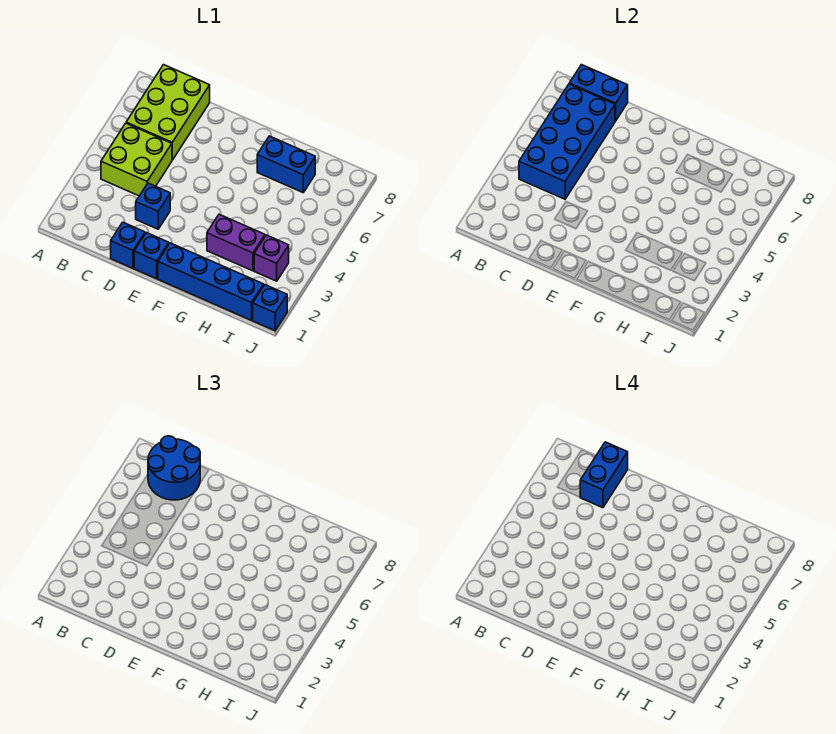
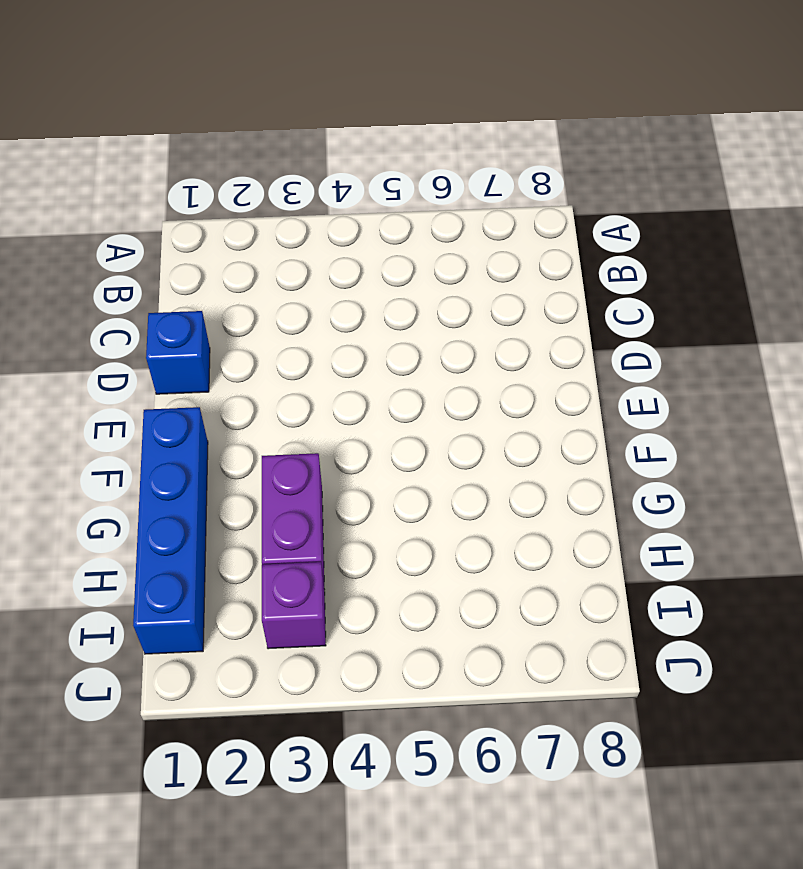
none -> lime brick B4:C5 level 1
none -> lime brick B6:C8 level 1
none -> blue brick D3 level 1

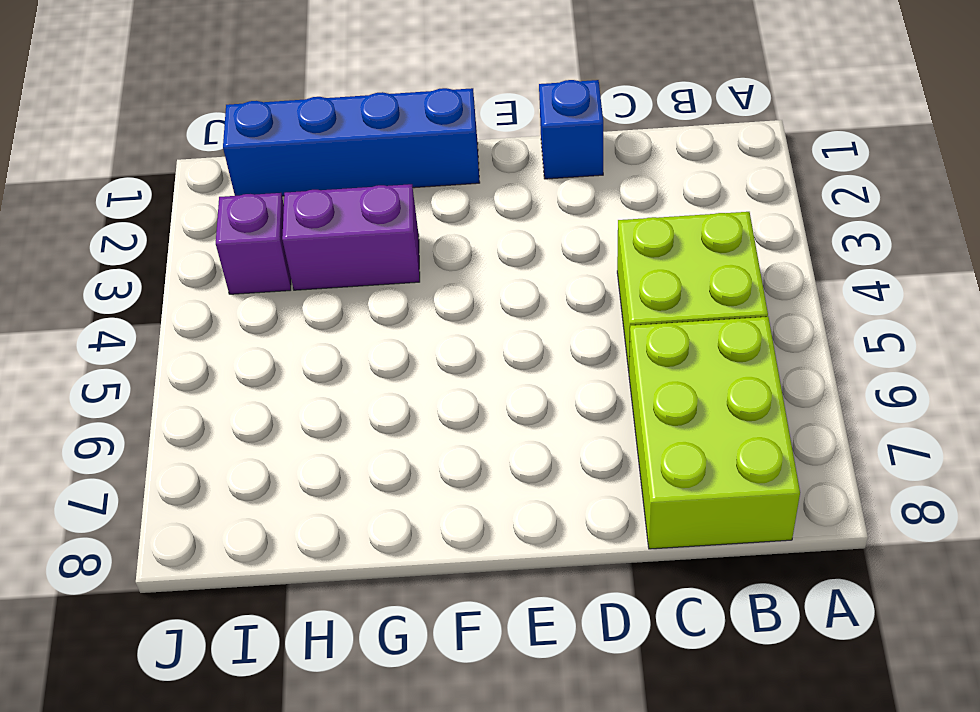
none -> blue brick D3 level 1
none -> blue brick E1 level 1
none -> blue brick G7:H7 level 1

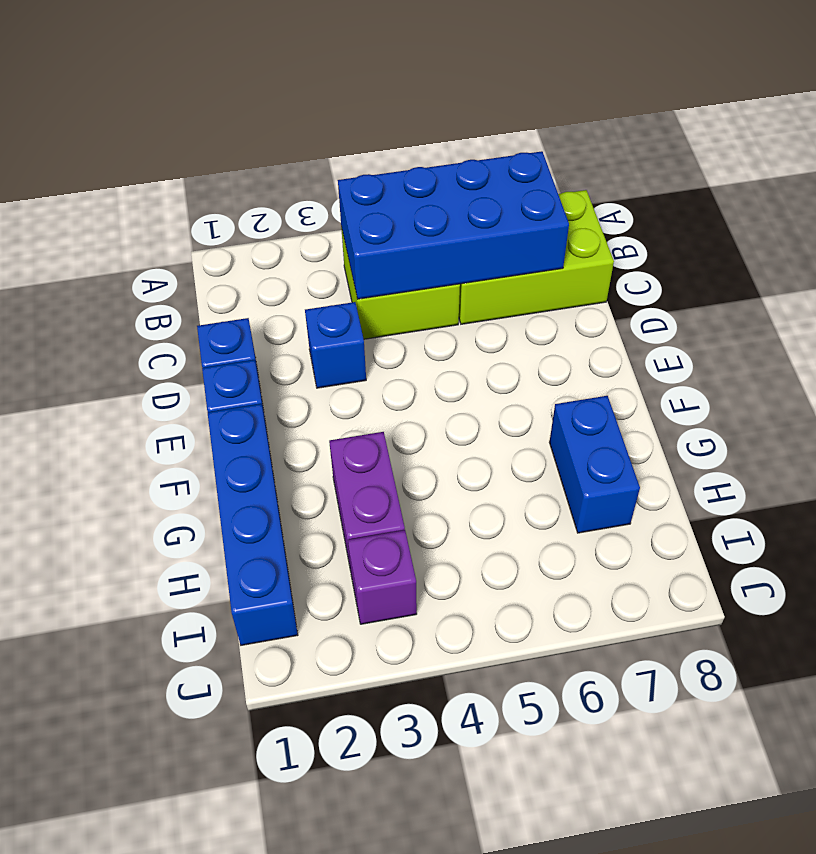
none -> blue brick J1 level 1
none -> blue brick B8:C8 level 2
none -> blue round brick B7:C8 level 3

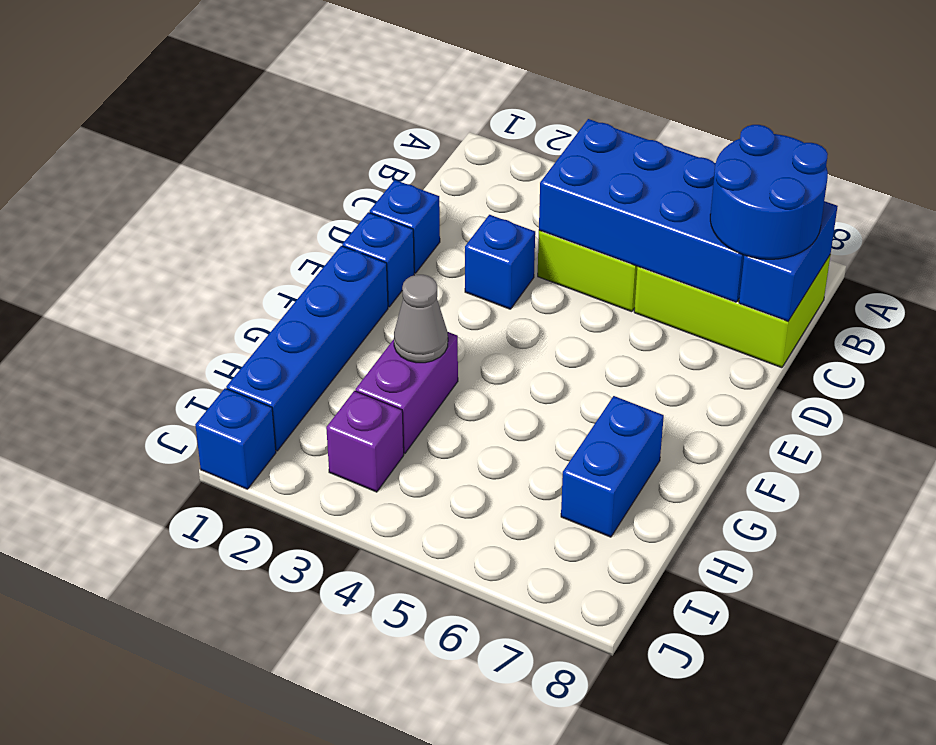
grey cone G3 level 2 -> none
none -> blue brick C7:C8 level 4

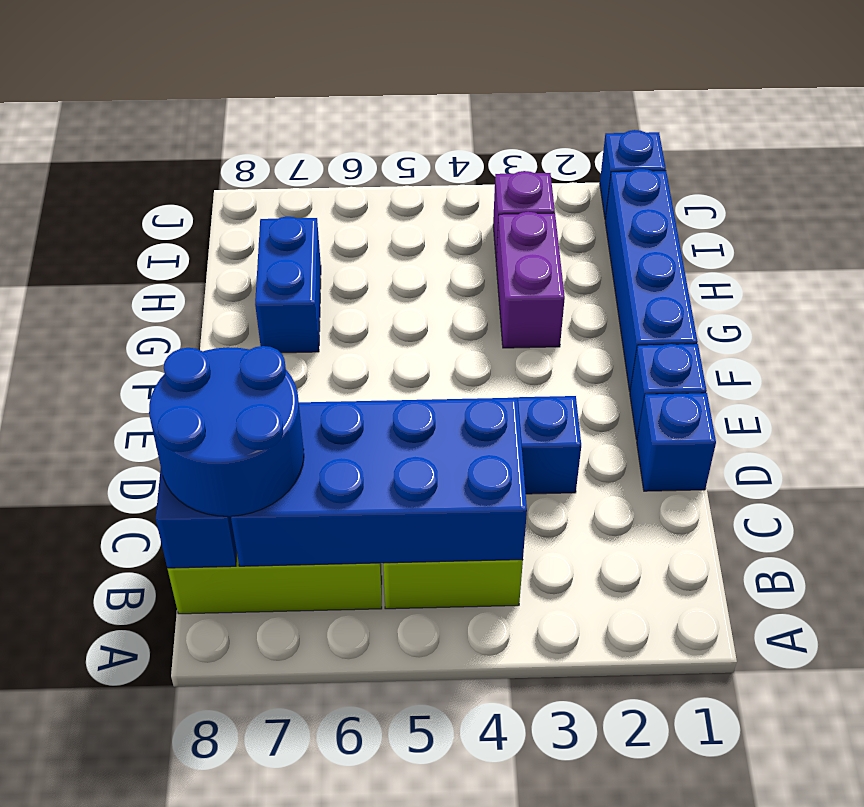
none -> blue brick C7:C8 level 4

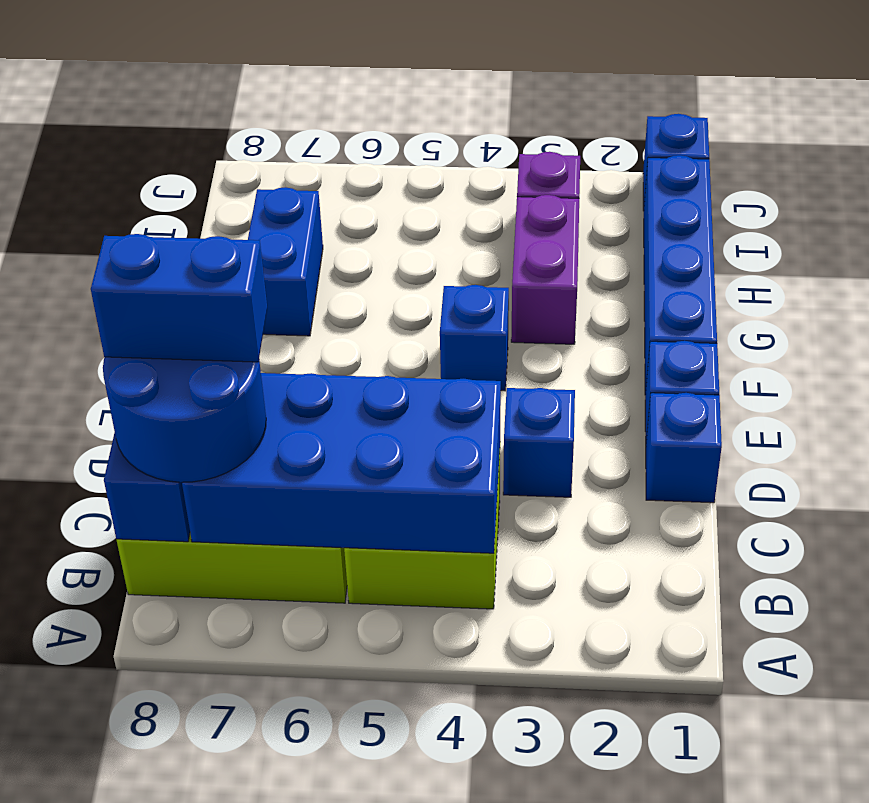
blue brick F4 level 1 -> none

